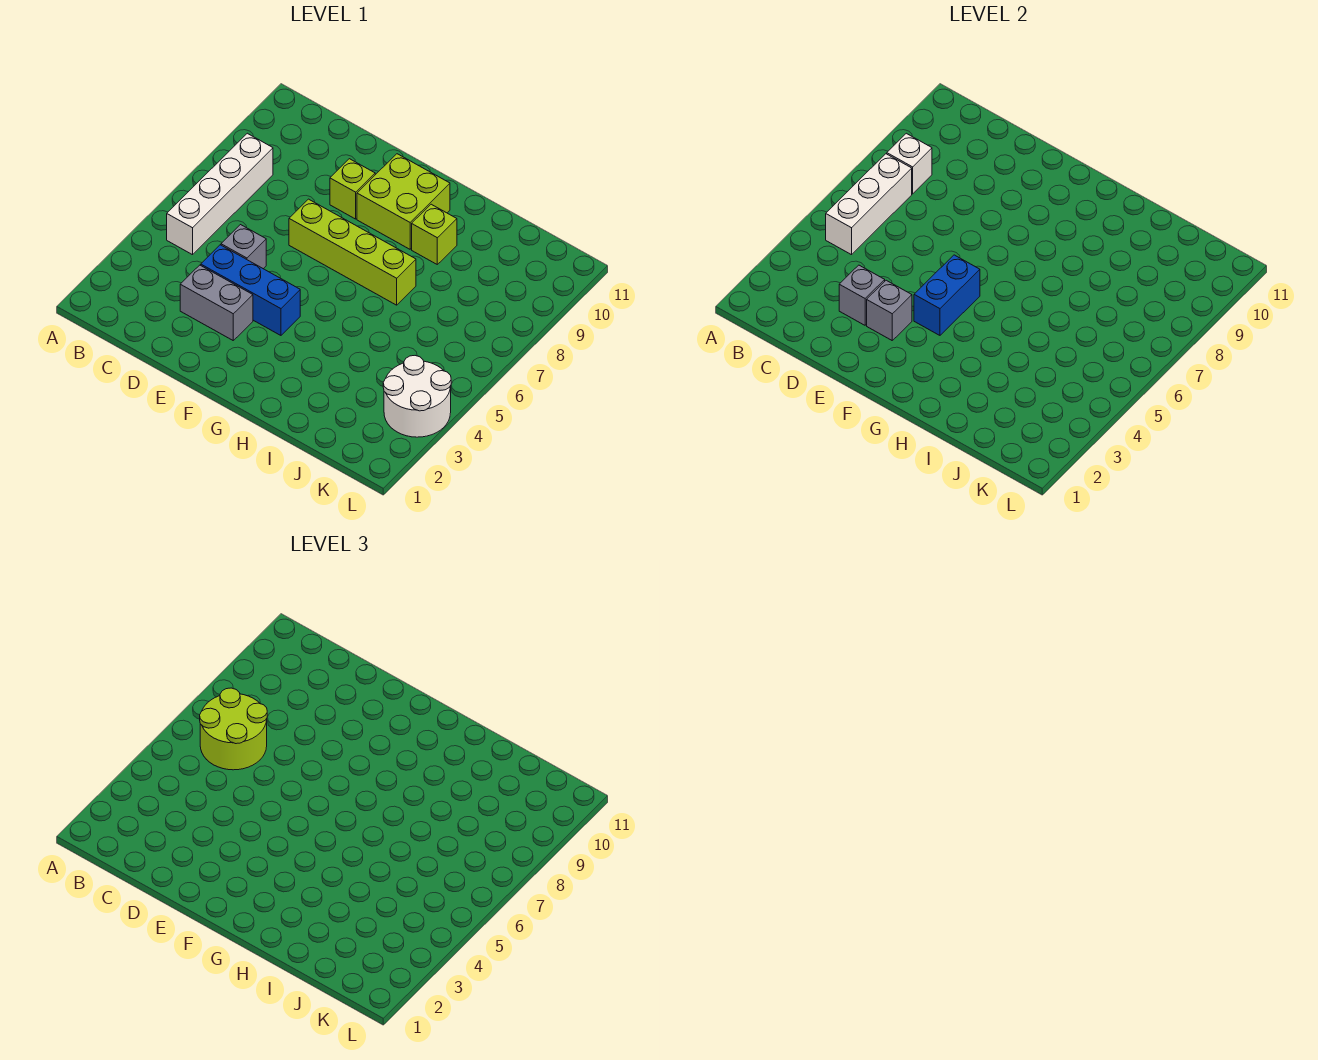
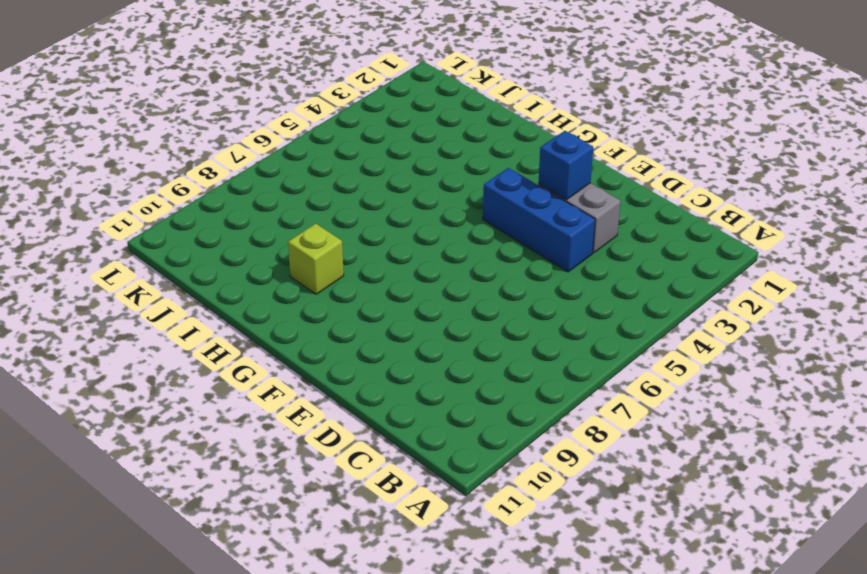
blue brick E3 level 2 -> grey brick E3 level 2
none -> white brick B5:B8 level 1
none -> grey brick D5 level 1
none -> lime brick E7:H7 level 1

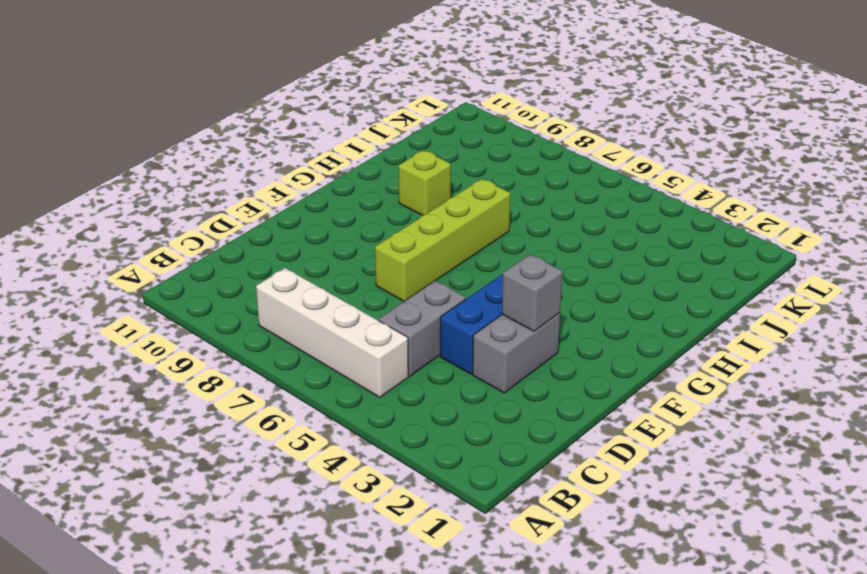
grey brick C5:D5 level 1 -> grey brick D5 level 1
none -> lime brick E9 level 1
none -> lime brick F9:G10 level 1
none -> white round brick K3:L4 level 1

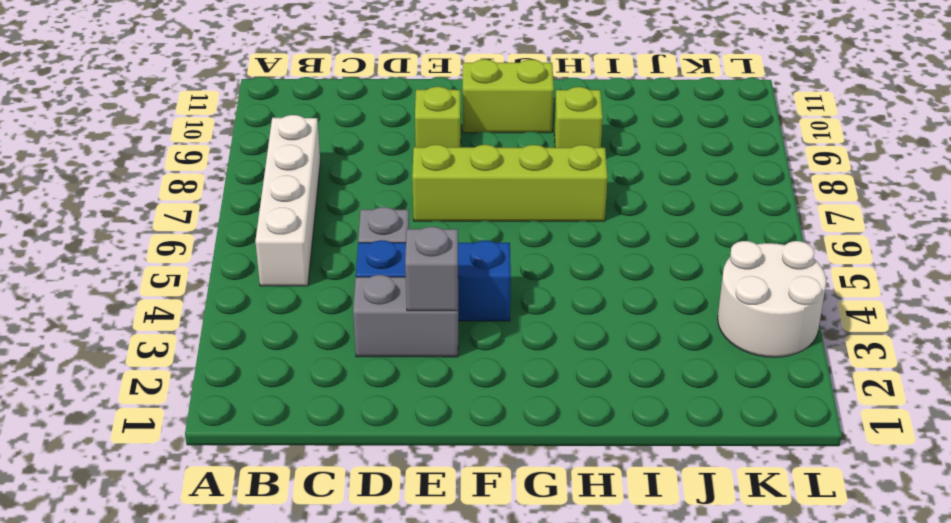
lime brick F10:G10 level 1 -> lime brick F9:G10 level 1
none -> white brick B5:B7 level 2
none -> white brick B8 level 2
none -> grey brick D3 level 2

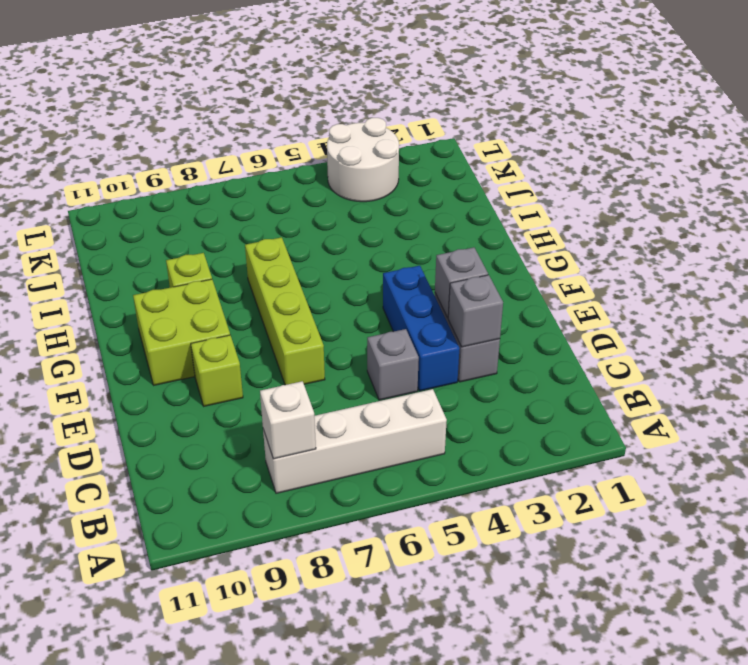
none -> white brick B5:B7 level 2
none -> blue brick F4:F5 level 2
none -> lime round brick B6:C7 level 3

